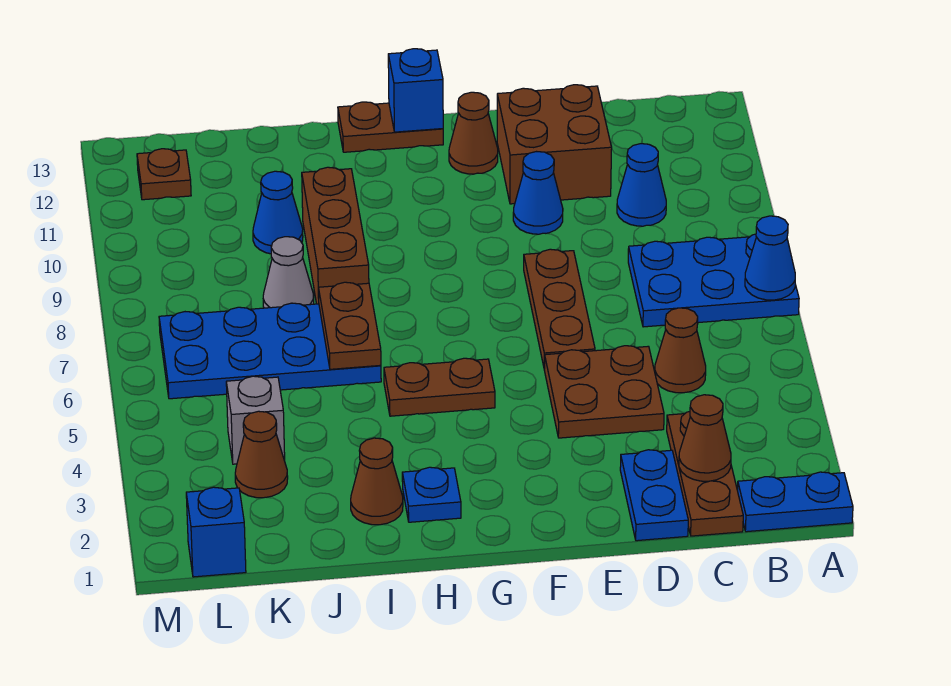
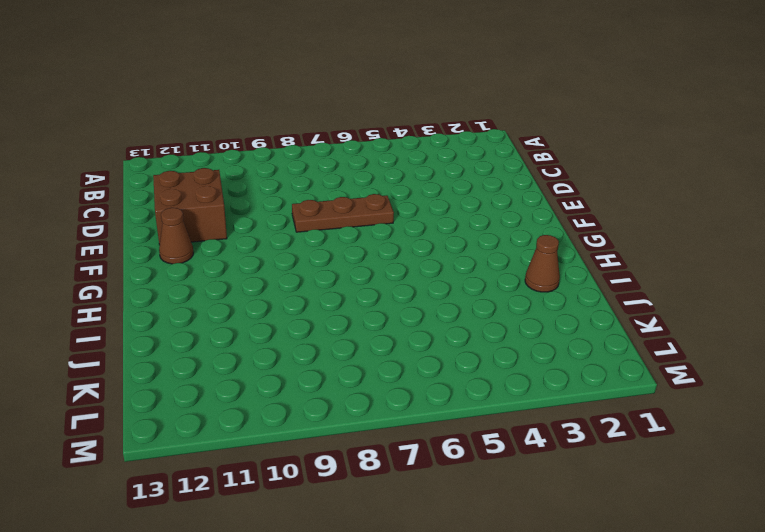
none -> blue plate A1:B1 level 1
none -> blue plate A7:C8 level 1
none -> brown plate C1:C3 level 1

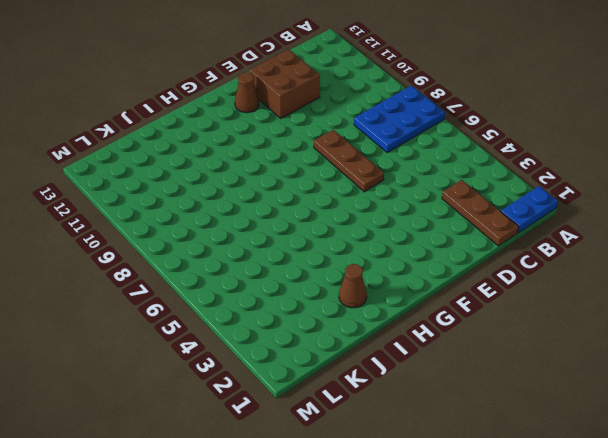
none -> brown cone C5 level 1
none -> blue cone C10 level 1
none -> blue plate D1:D2 level 1

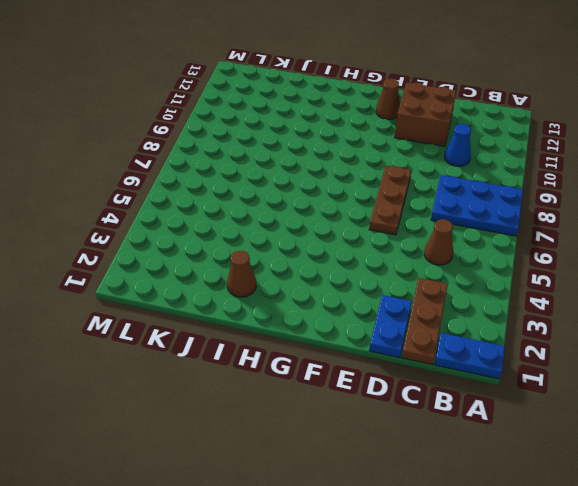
none -> brown plate D4:E5 level 1
none -> blue cone E10 level 1
none -> brown plate G5:H5 level 1

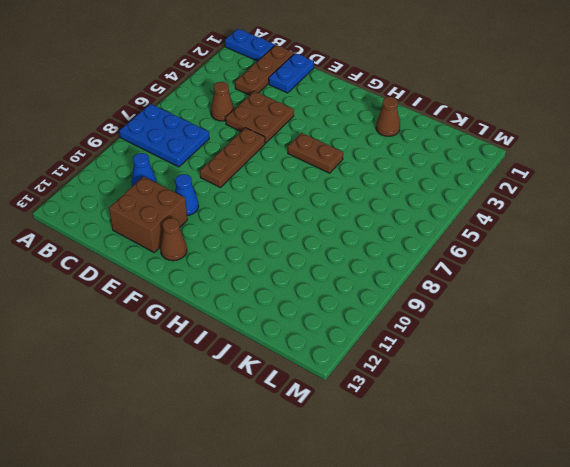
none -> brown plate G13:H13 level 1
none -> blue plate H2 level 1
none -> blue plate I6:L7 level 1

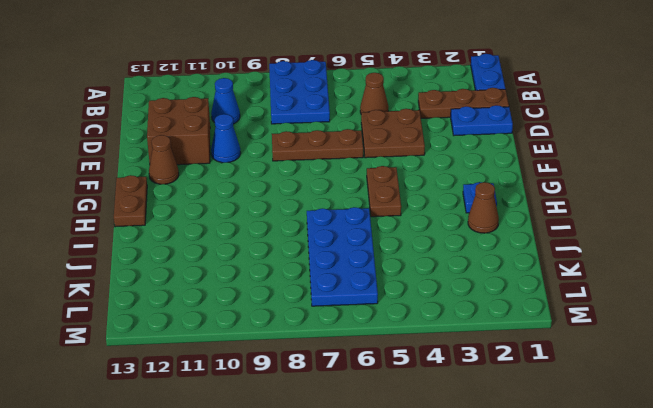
none -> brown brick I8:I10 level 1
none -> grey cone J8 level 1
none -> blue cone J10 level 1

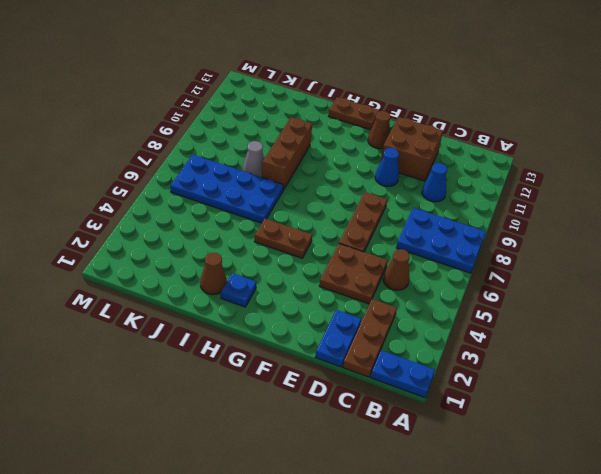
none -> blue cone J10 level 1
none -> brown cone K3 level 1
none -> grey brick K4 level 1

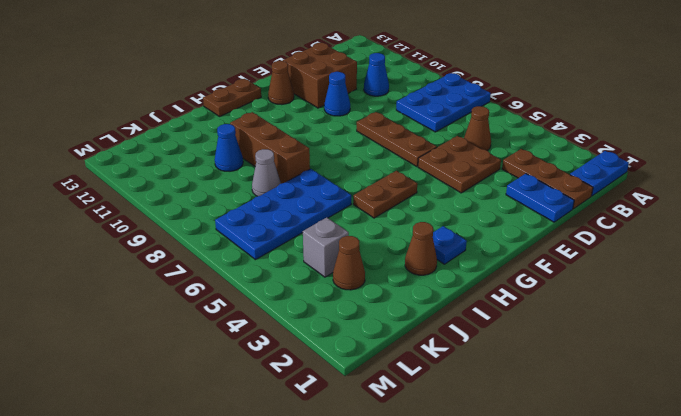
none -> blue brick L1 level 1
none -> brown plate L12 level 1
none -> blue cone A7 level 2

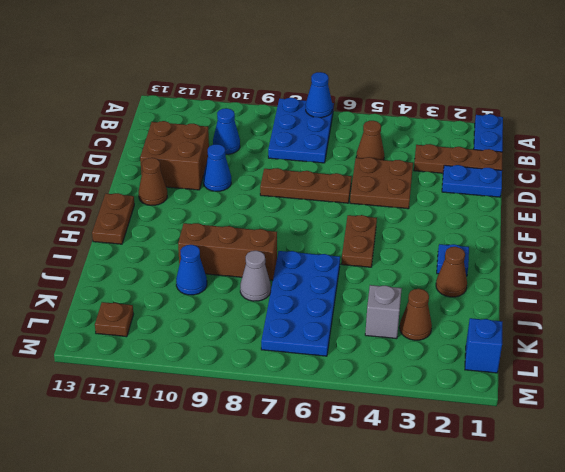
none -> brown cone C2 level 2
none -> blue brick G13 level 2
none -> brown plate I6:I7 level 2

